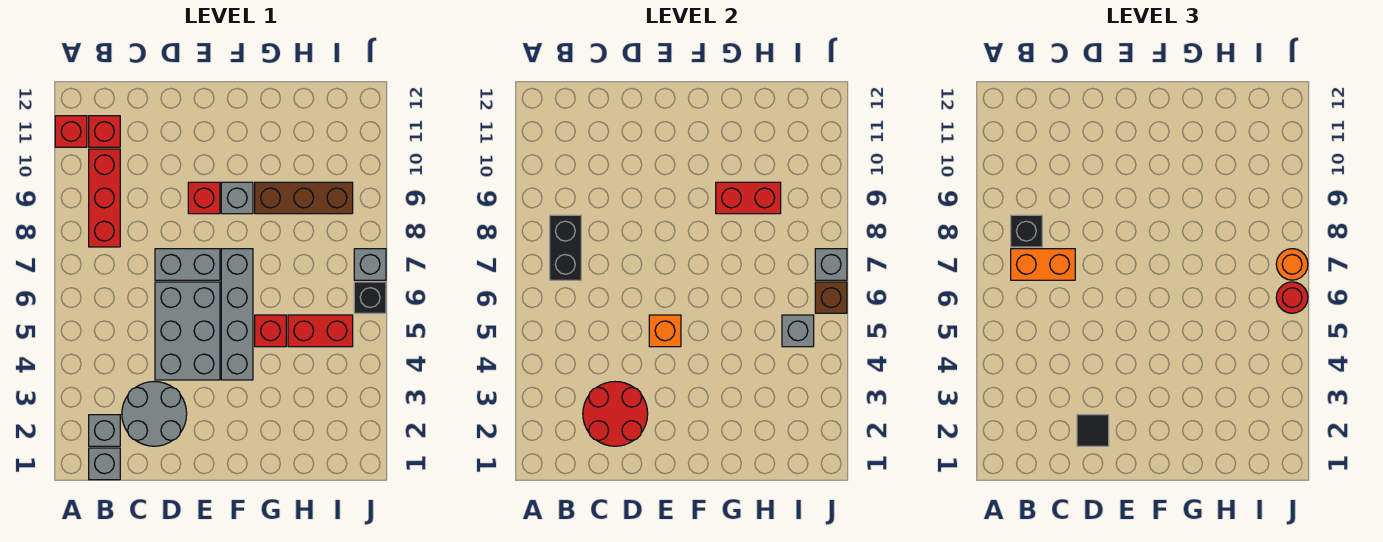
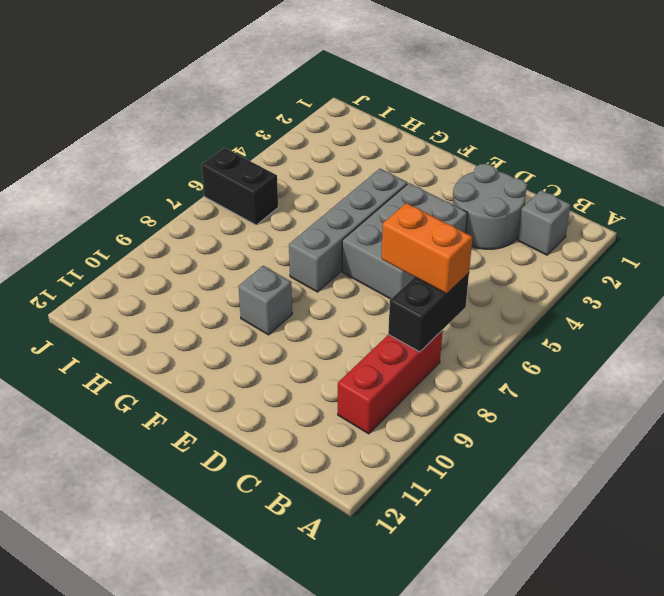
black brick I6:J6 level 1 -> black brick J6 level 1
none -> red brick A11 level 1
none -> grey brick B1 level 1
none -> red brick B11 level 1

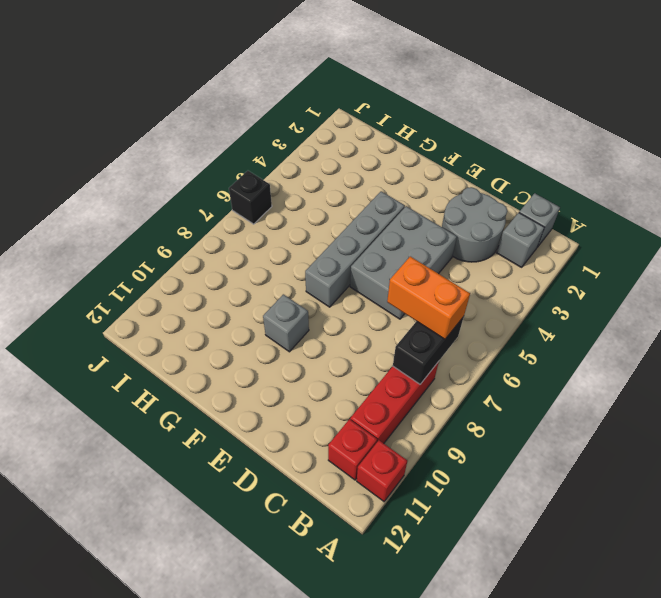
none -> grey brick D7:E7 level 1
none -> red brick E9 level 1
none -> red brick G5 level 1

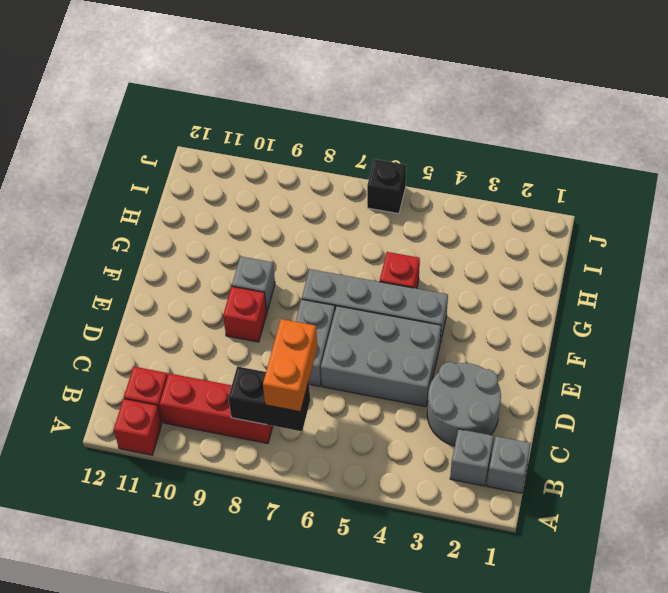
none -> brown brick G9:I9 level 1
none -> red brick H5:I5 level 1
none -> grey brick J7 level 1

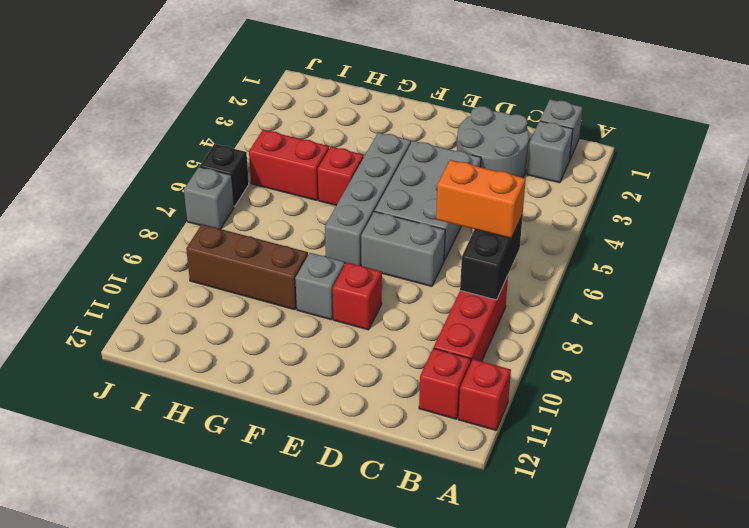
none -> red round brick C2:D3 level 2
none -> orange brick E5 level 2
none -> red brick G9:H9 level 2

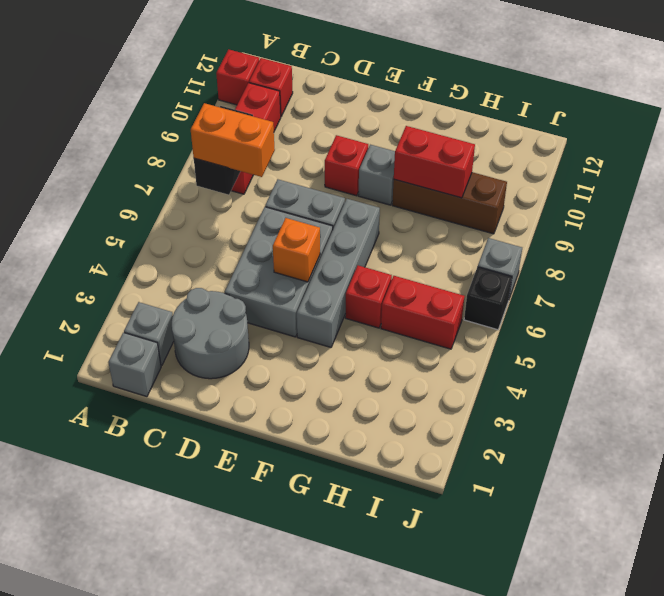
none -> red round brick C2:D3 level 2
none -> grey brick I5 level 2
none -> brown brick J6 level 2

